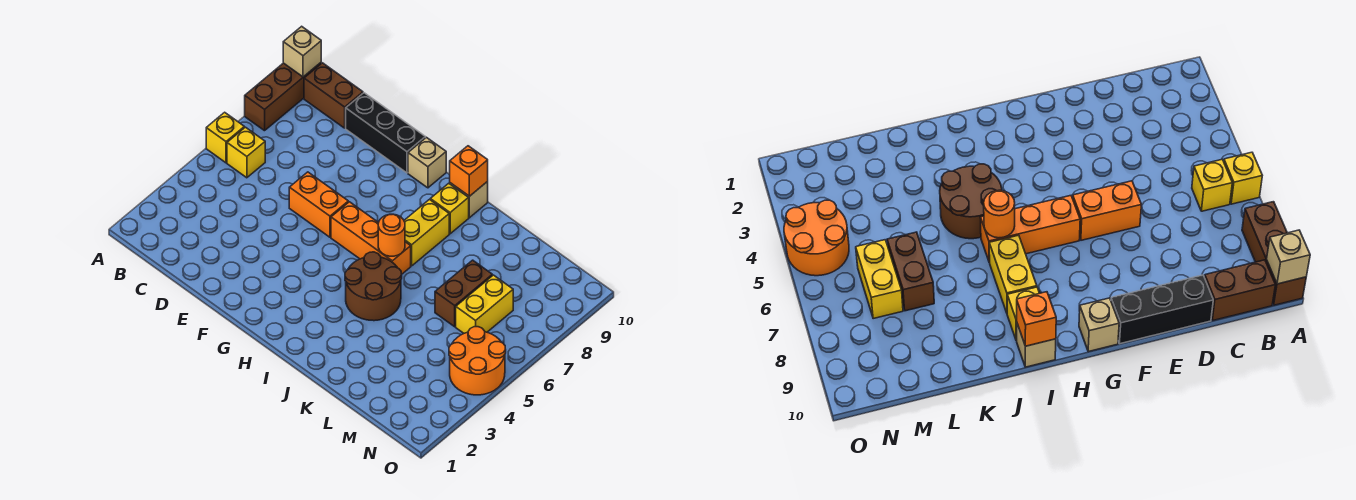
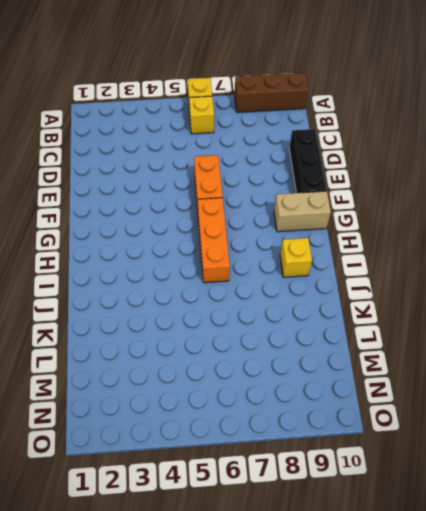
tan brick G9:G10 level 1 -> tan brick G10 level 1
none -> brown brick B10:C10 level 1
none -> brown round brick I4:J5 level 1
none -> yellow brick I7:I8 level 1

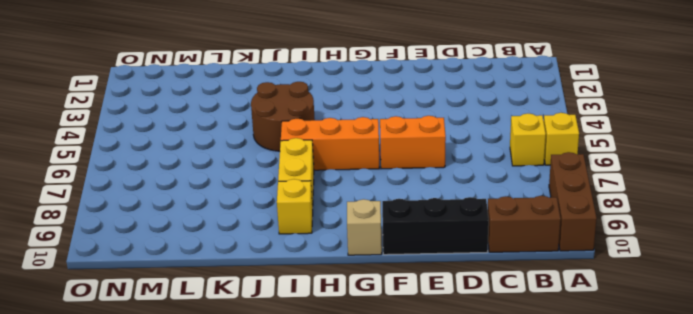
none -> tan brick I10 level 1
none -> brown brick L6:L7 level 1
none -> yellow brick M6:M7 level 1

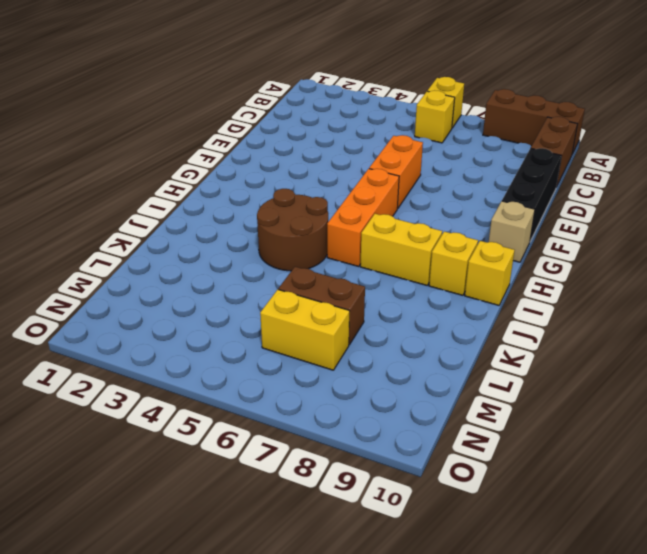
yellow brick I10 level 1 -> tan brick I10 level 1
none -> orange round brick N4:O5 level 1
none -> tan brick A10 level 2
none -> orange round brick I6 level 2

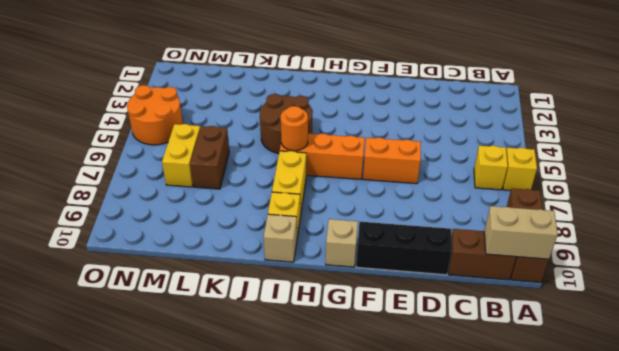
tan brick A10:B10 level 2 -> tan brick A10 level 2
none -> orange brick I10 level 2

